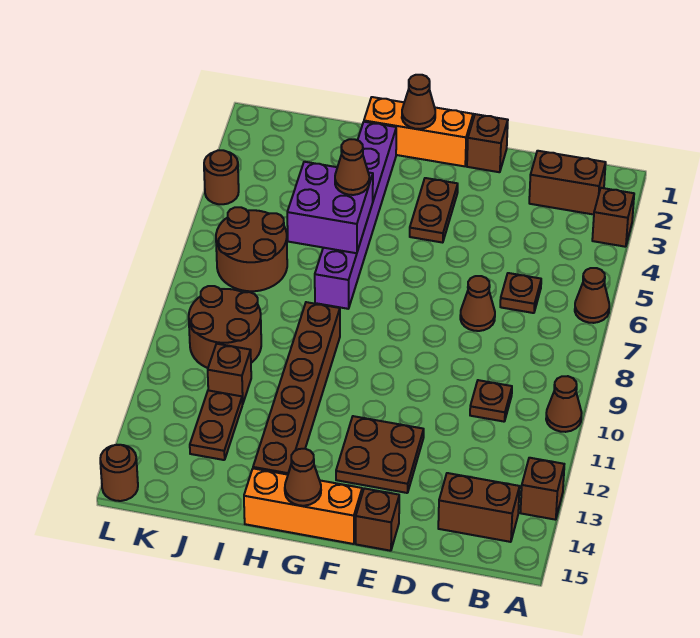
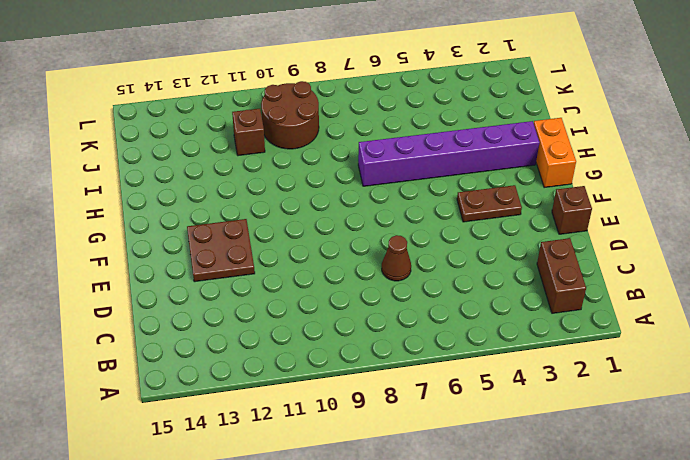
orange brick G1:H1 level 1 -> orange brick F1:H1 level 1
none -> brown brick A3 level 1
none -> brown cone A6 level 1
none -> brown cone A10 level 1

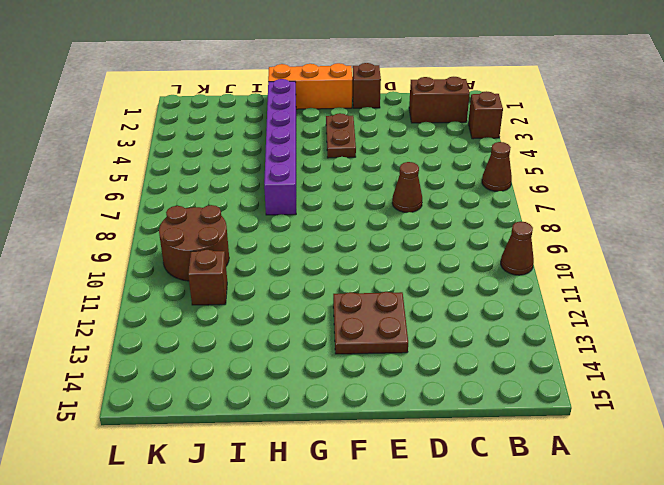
none -> brown brick A13 level 1
none -> brown brick B14:C14 level 1
none -> brown plate C6 level 1

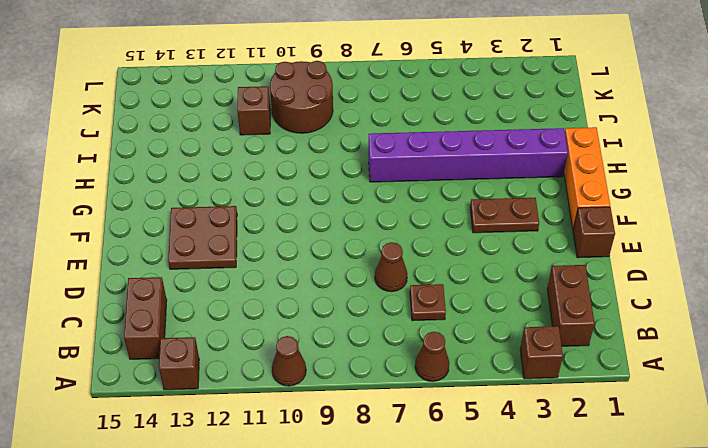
none -> brown plate C10 level 1
none -> brown brick E15 level 1
none -> orange brick F15:H15 level 1

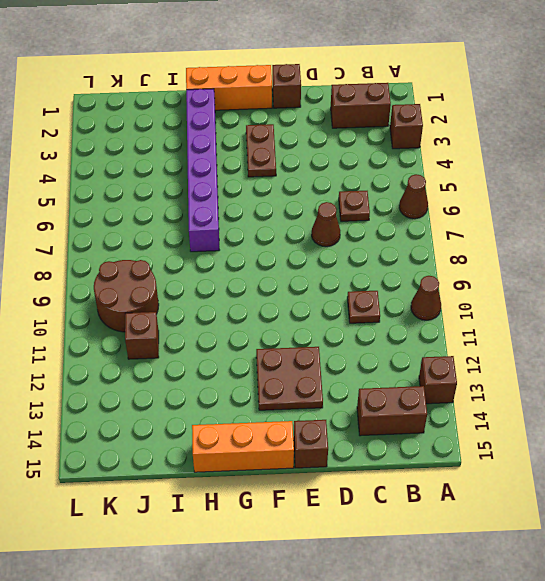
none -> brown brick H9:H14 level 1
none -> brown round brick J6:K7 level 1
none -> brown plate J12:J13 level 1

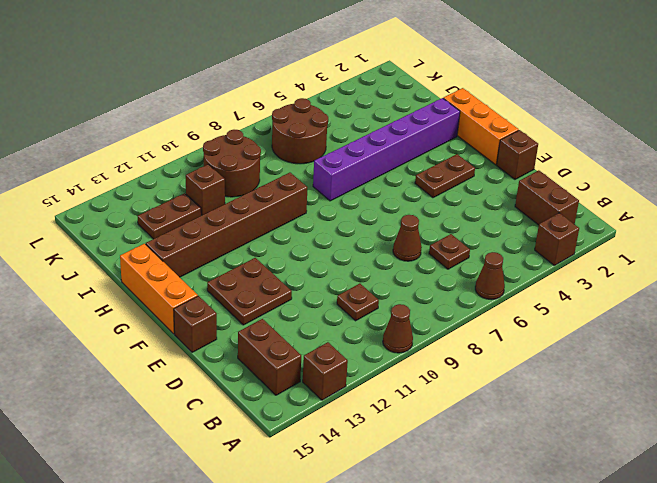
none -> brown round brick L4 level 1
none -> brown round brick L15 level 1
none -> brown cone G1 level 2

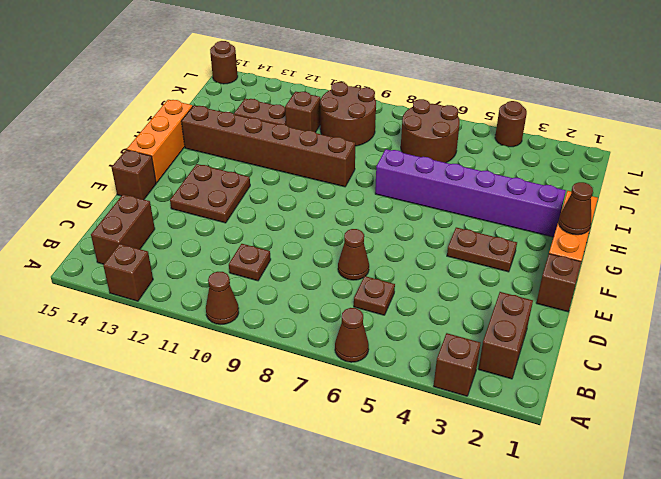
none -> brown cone G15 level 2
none -> purple brick H5:I6 level 2
none -> brown cone H5 level 3

